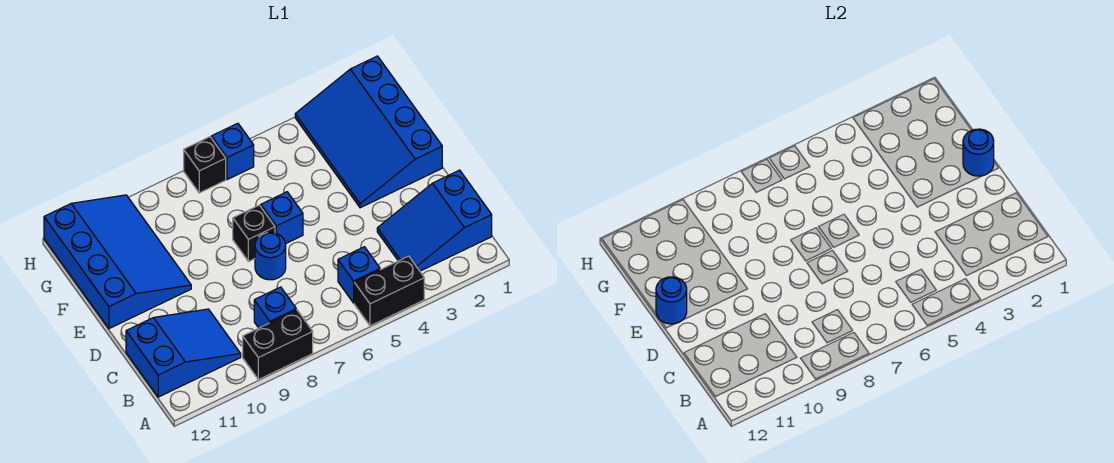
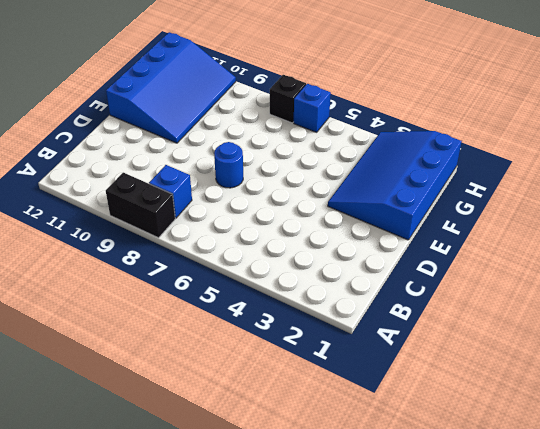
none -> black brick A4:A5 level 1
none -> blue slope B1:C3 level 1 top 1
none -> blue brick B5 level 1

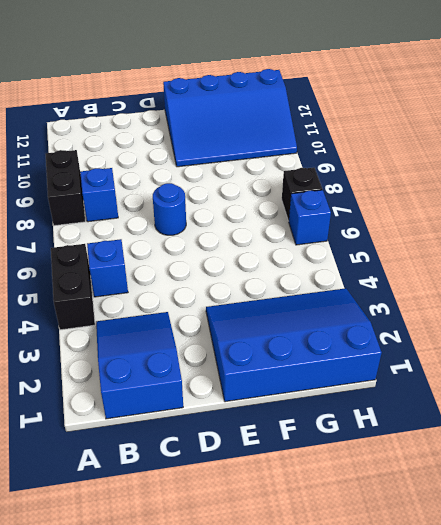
none -> blue slope B10:C12 level 1 top 12
none -> blue brick E6 level 1
none -> black brick E7 level 1

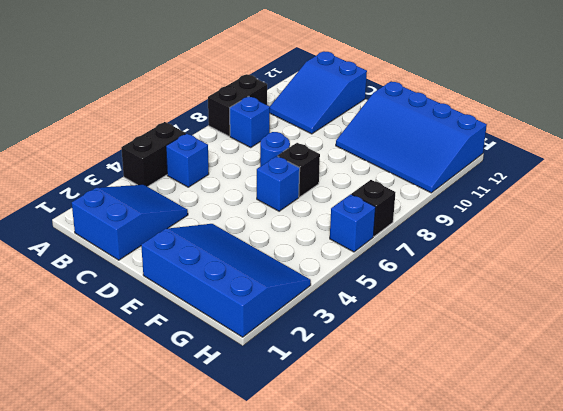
none -> blue round brick E1 level 2
none -> blue round brick E12 level 2

